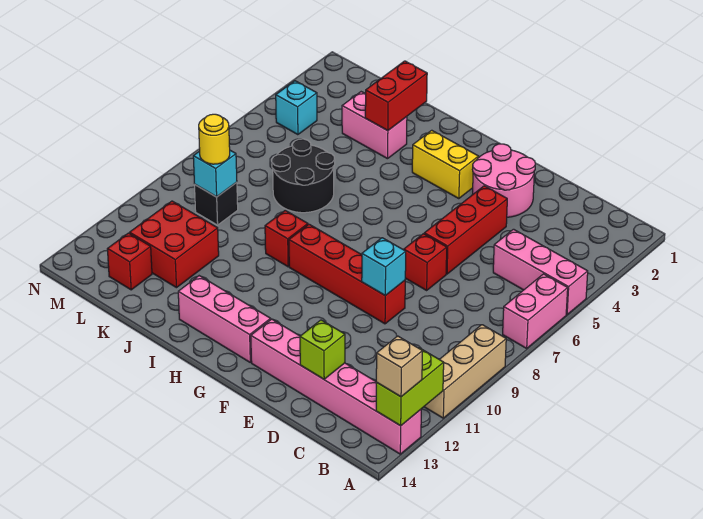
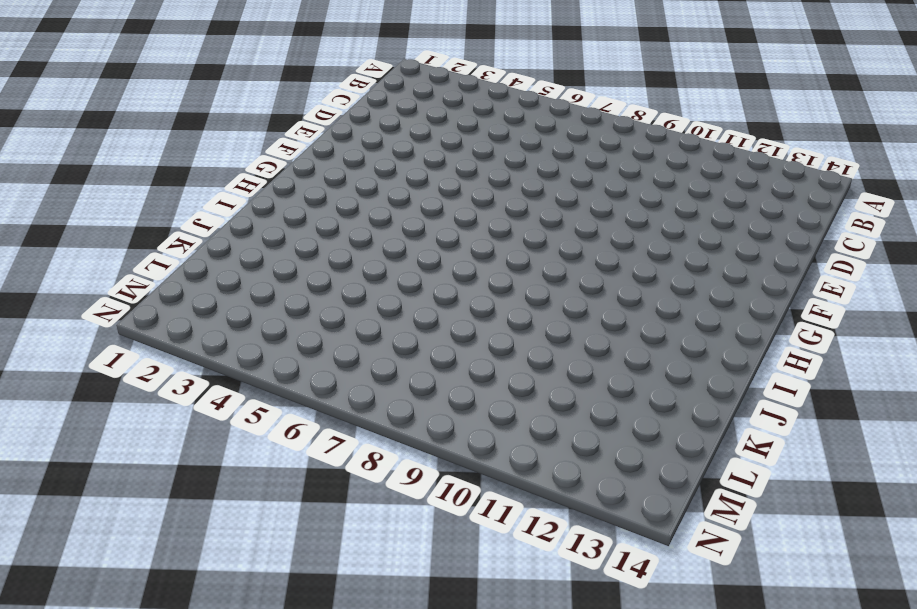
none -> pink brick A5:C5 level 1
none -> pink brick A6:A7 level 1
none -> tan brick A9:A11 level 1

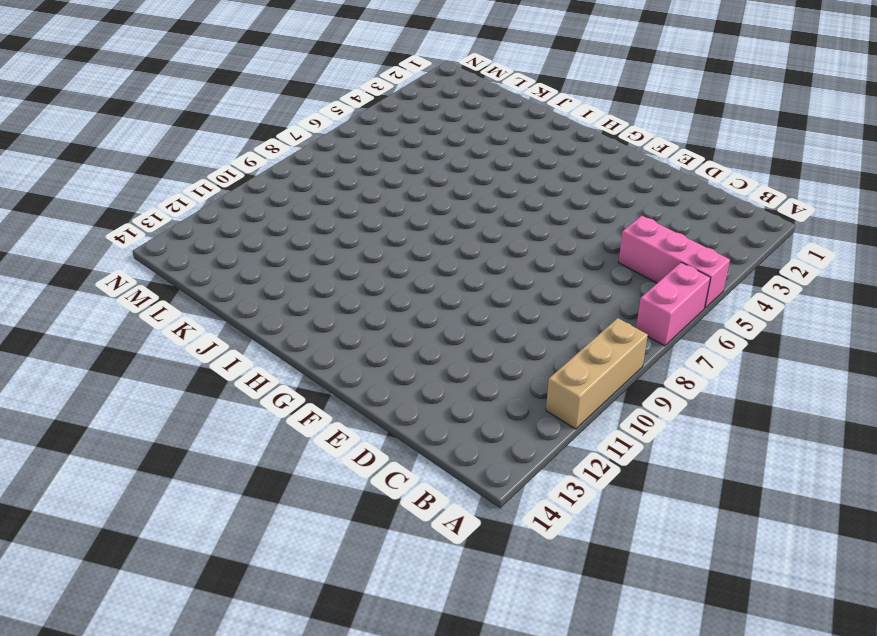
none -> pink brick A13:F13 level 1
none -> pink round brick E2:F3 level 1
none -> red brick E4:E6 level 1

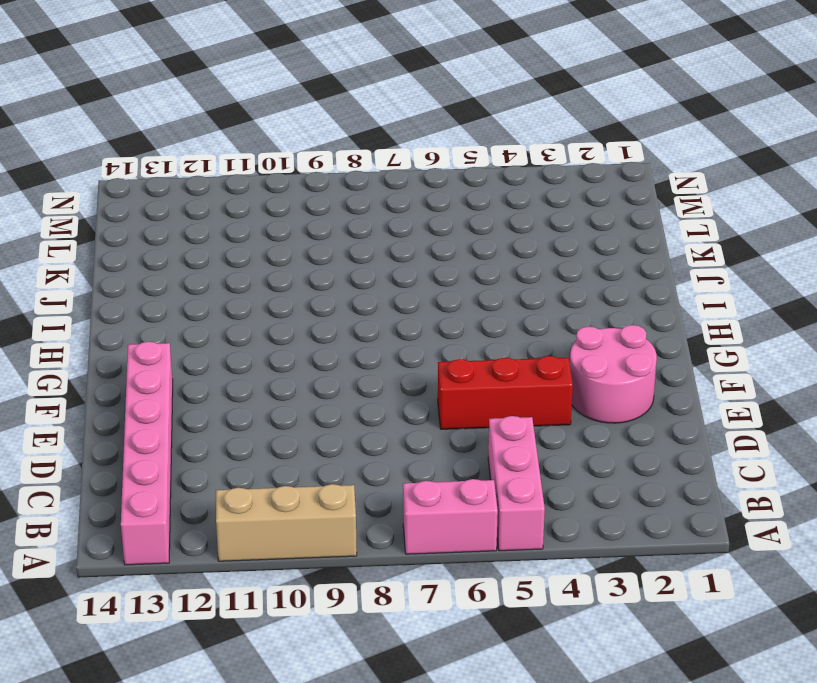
none -> red brick E7 level 1
none -> red brick E9:H9 level 1
none -> yellow brick G3:H3 level 1

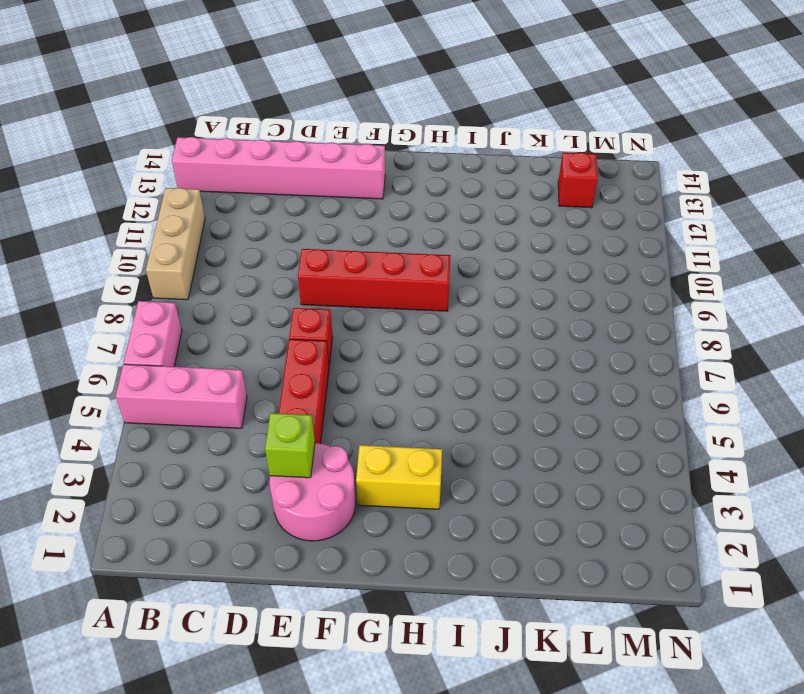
lime brick E3 level 2 -> lime brick D13 level 2
none -> pink brick G13:I13 level 1
none -> red brick I9 level 1
none -> pink brick J3:K3 level 1

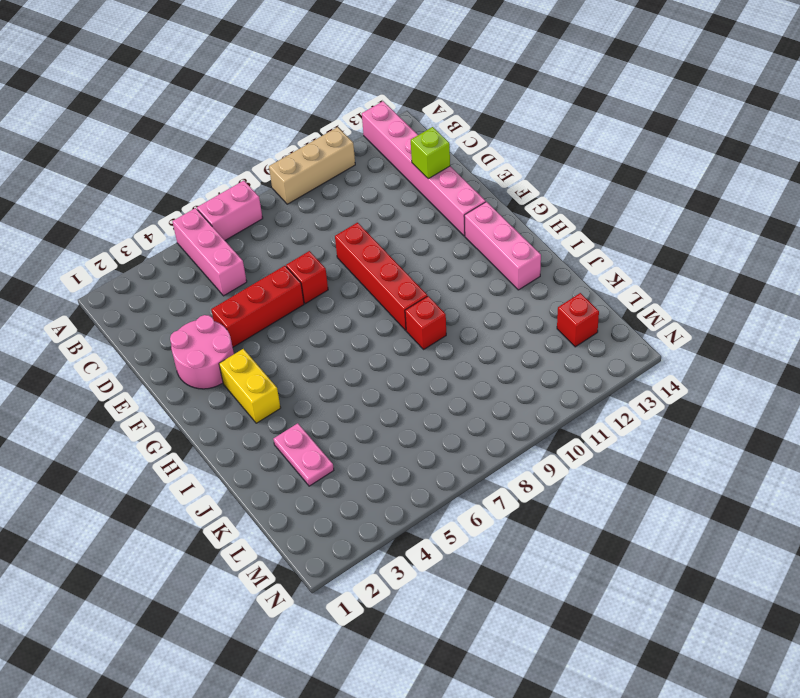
pink plate J3:K3 level 1 -> pink brick J3:K3 level 1
none -> black round brick J6:K7 level 1
none -> red brick K11:L12 level 1
none -> black brick L9 level 1

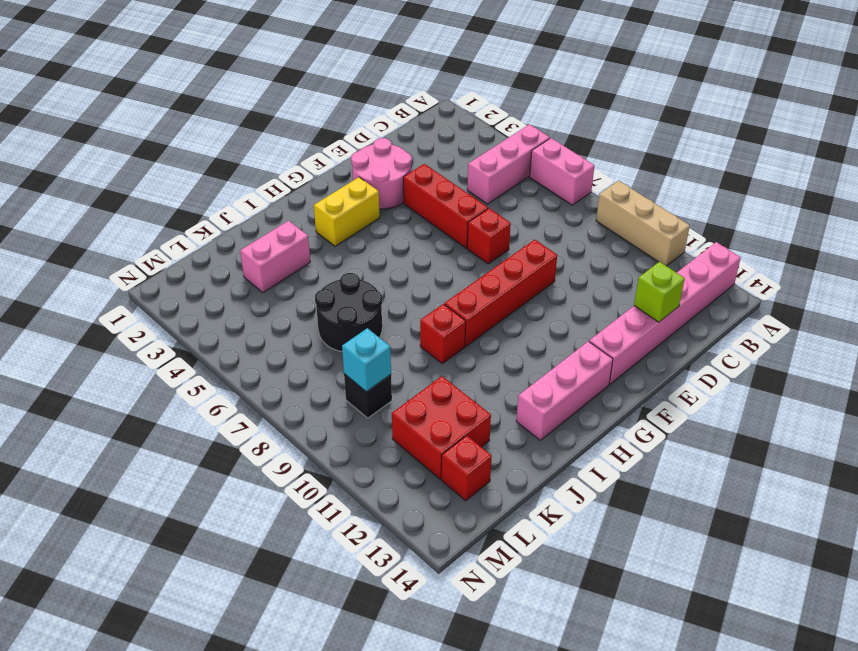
none -> cyan brick M4 level 1
none -> lime brick A12:A13 level 2
none -> cyan brick E9 level 2

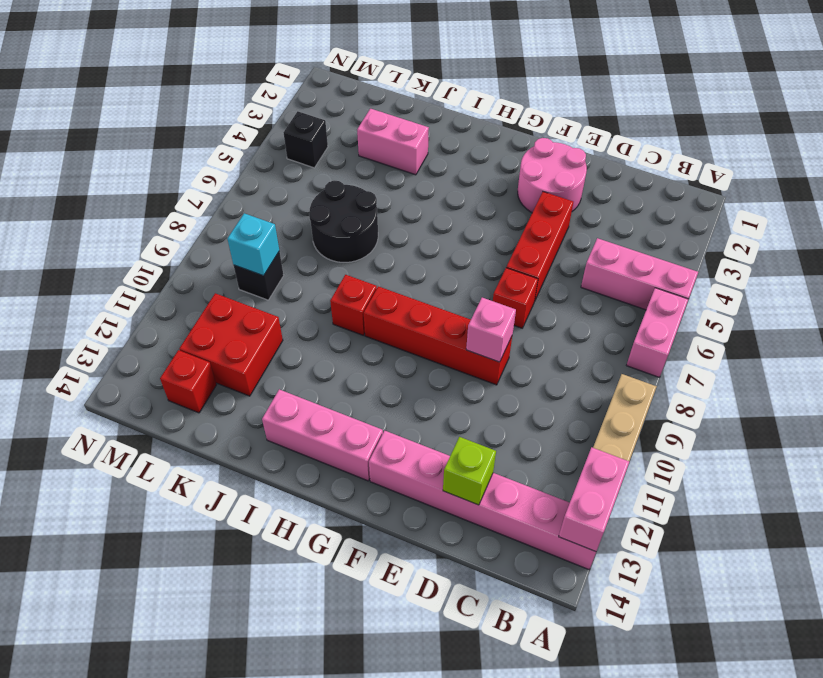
pink brick A12:A13 level 2 -> lime brick A12:A13 level 2
pink brick E9 level 2 -> cyan brick E9 level 2
black brick M4 level 1 -> cyan brick M4 level 1
none -> yellow brick G3:H3 level 1
none -> red brick J2:J3 level 2
none -> tan brick A13 level 3

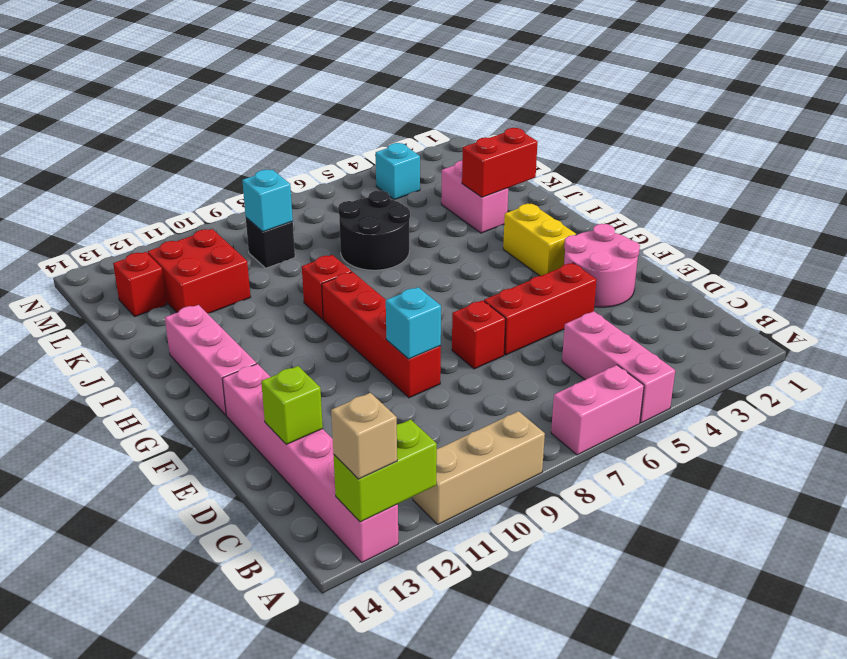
none -> yellow round brick L9 level 3

